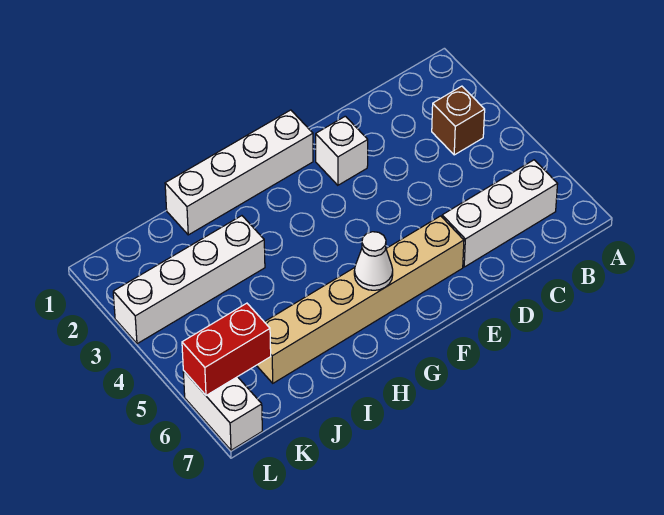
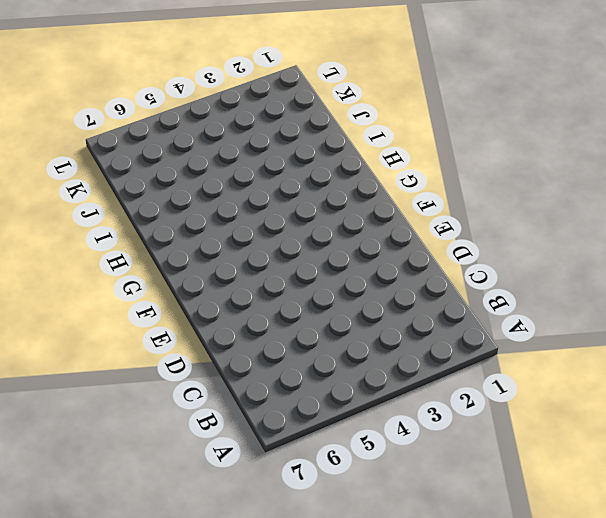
none -> brown brick B3 level 1
none -> white brick B6:D6 level 1

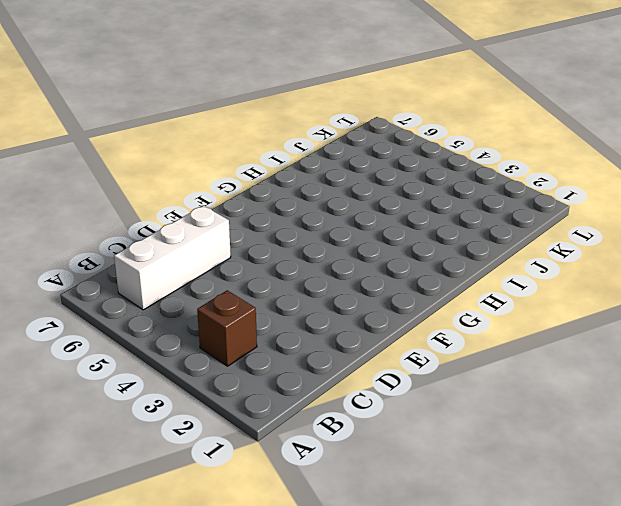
none -> white brick E2 level 1
none -> tan brick E6:J6 level 1

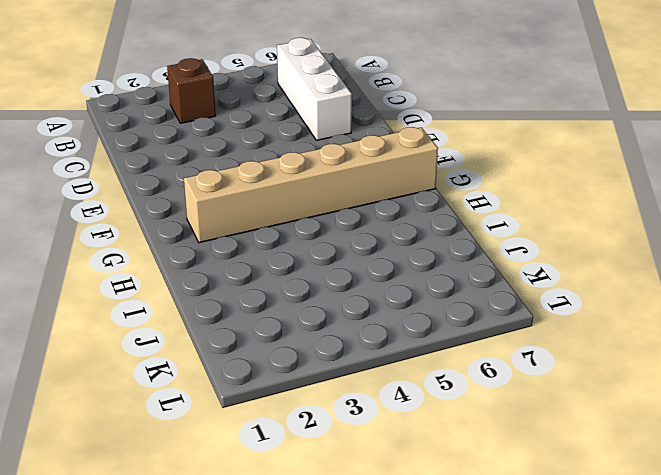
tan brick G2:G7 level 1 -> tan brick E6:J6 level 1
none -> white brick E2 level 1
none -> white brick F1:I1 level 1

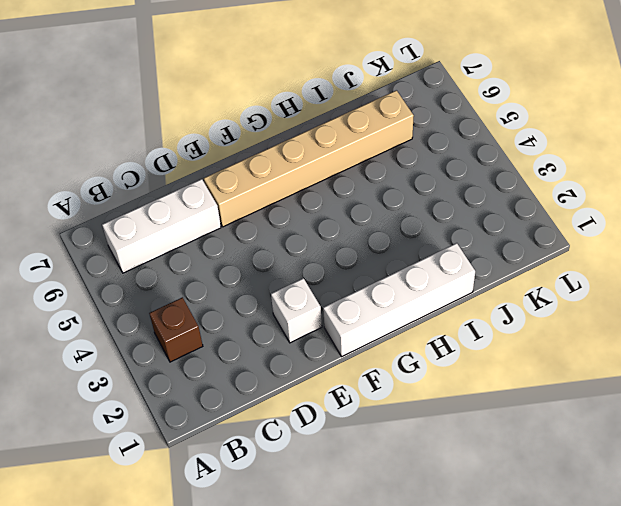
none -> white brick I3:L3 level 1
none -> white brick L6:L7 level 1

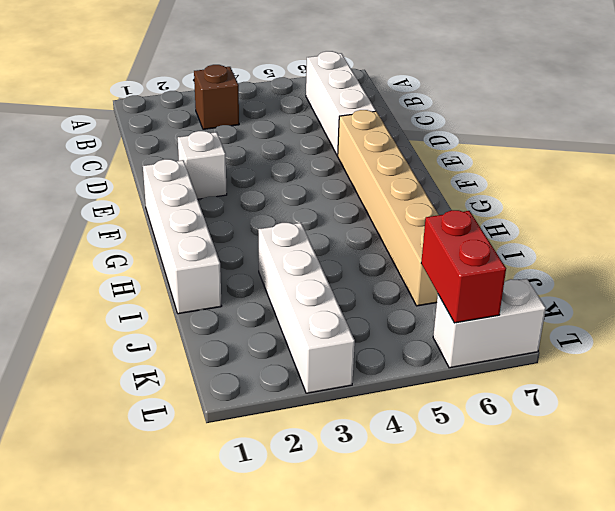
none -> white cone G6 level 2

